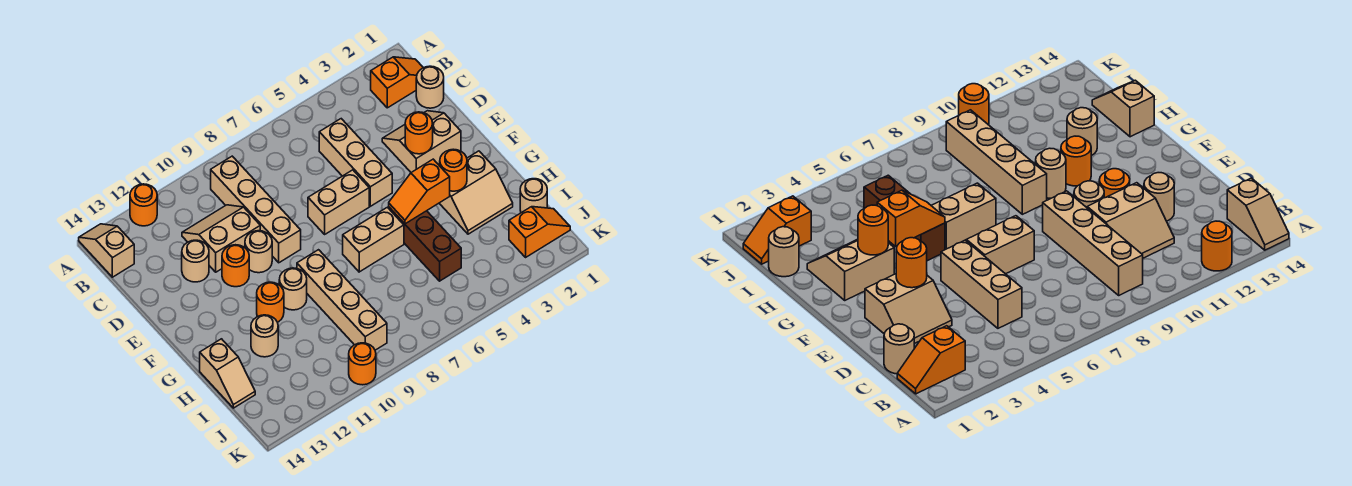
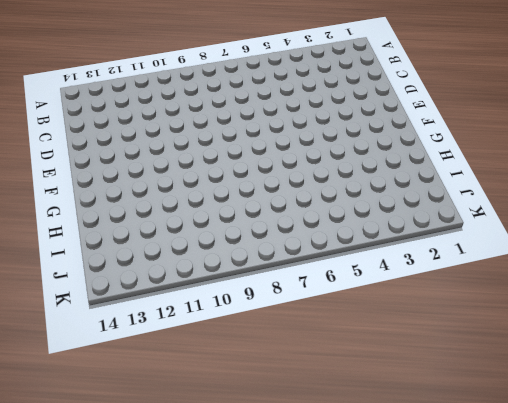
none -> orange round brick A12 level 1
none -> tan slope A14:B14 level 1 top B
none -> orange slope B1:B2 level 1 top 2

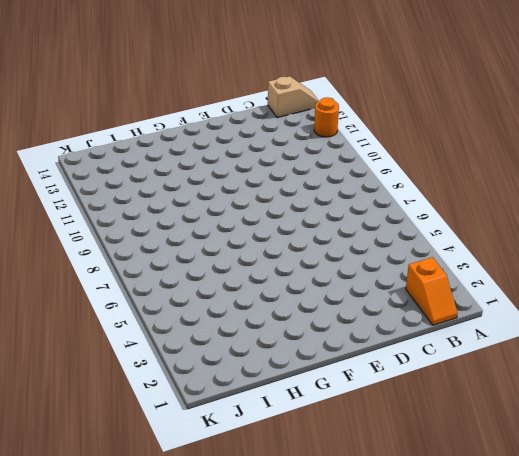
none -> tan brick B9:E9 level 1
none -> tan round brick C1 level 1
none -> tan brick C5:E5 level 1

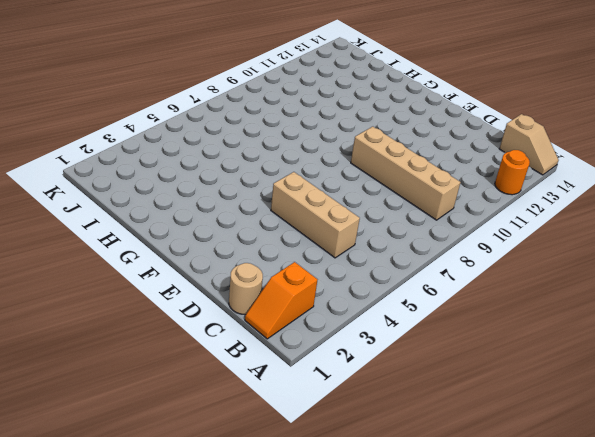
none -> tan slope C10:D11 level 1 top D
none -> tan slope D2:E3 level 1 top E
none -> tan round brick D12 level 1

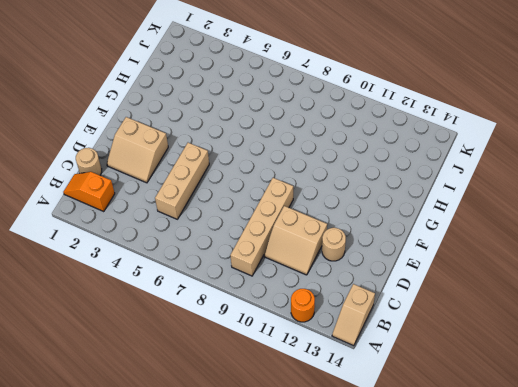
none -> tan brick E6:E7 level 1
none -> tan round brick E10 level 1
none -> orange round brick E11 level 1

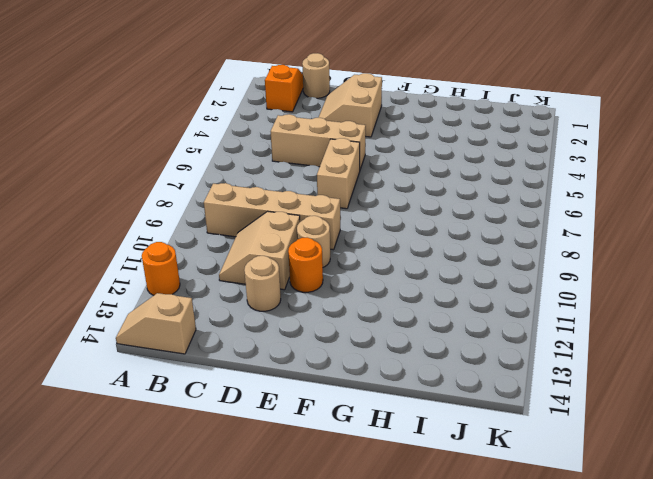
none -> tan slope G2:H3 level 1 top G
none -> brown brick G5:I5 level 1
none -> tan brick G6:G7 level 1

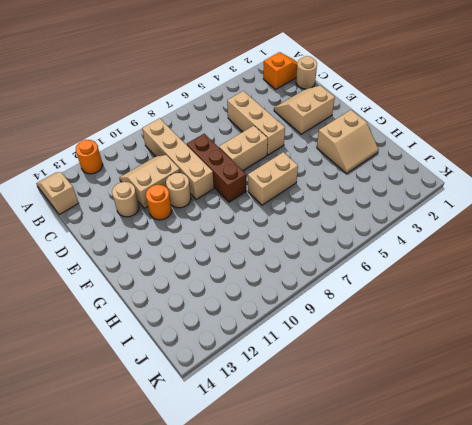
brown brick D8:F8 level 1 -> brown brick G5:I5 level 1
none -> tan brick G9:J9 level 1
none -> tan round brick G10 level 1
none -> orange round brick G11 level 1

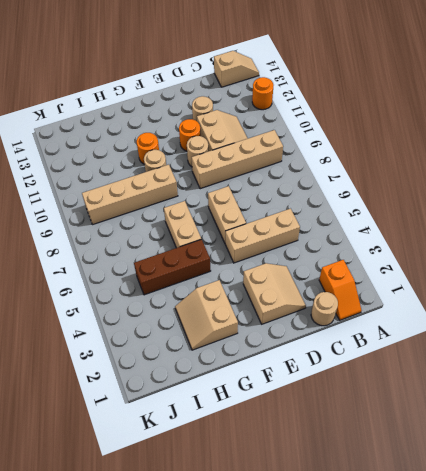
none -> tan round brick H12 level 1
none -> tan slope H14:I14 level 1 top H
none -> tan round brick I1 level 1

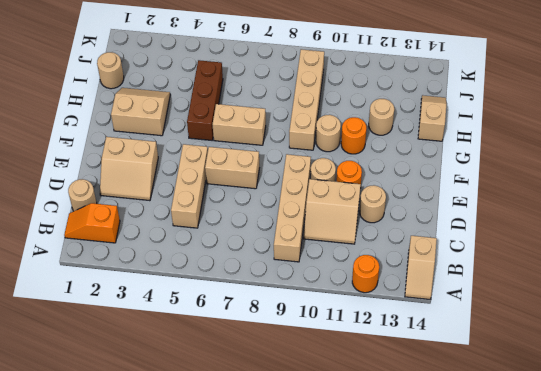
none -> orange slope J1:J2 level 1 top 2
none -> orange round brick K10 level 1
none -> orange round brick E3 level 2

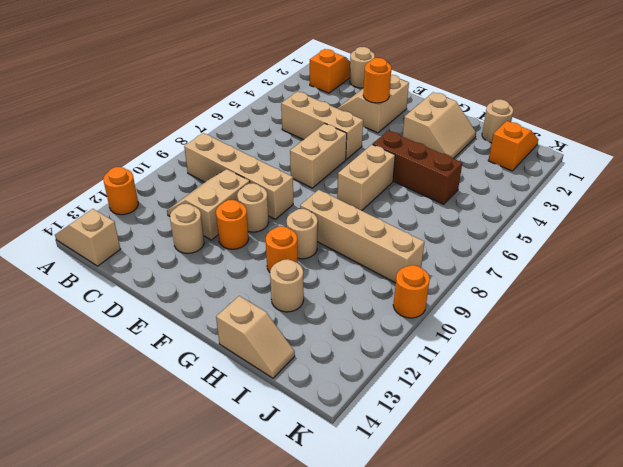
none -> orange round brick G3 level 2
none -> orange slope G4:G5 level 2 top 4

